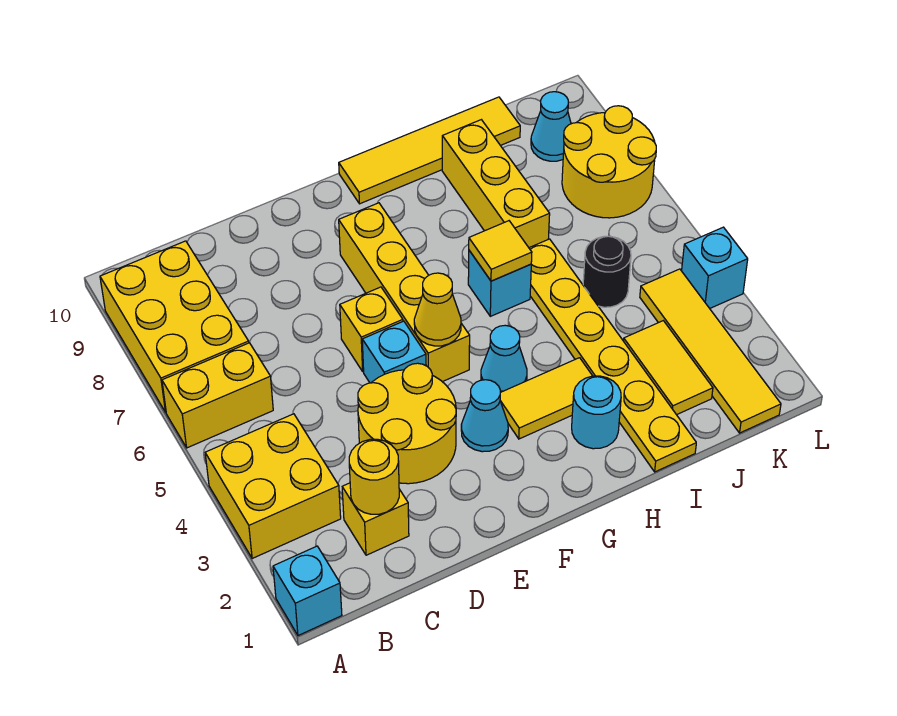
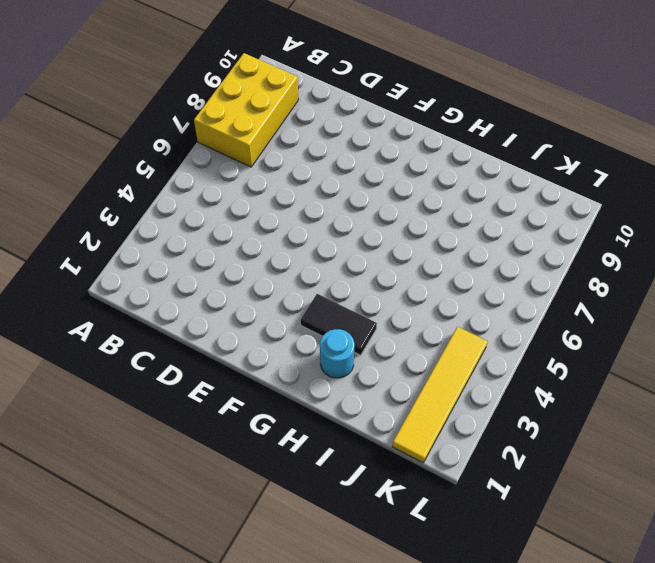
black tile G3:H3 level 1 -> yellow tile G3:H3 level 1
none -> cyan brick A1 level 1
none -> yellow brick A3:B4 level 1
none -> yellow brick A6:B6 level 1

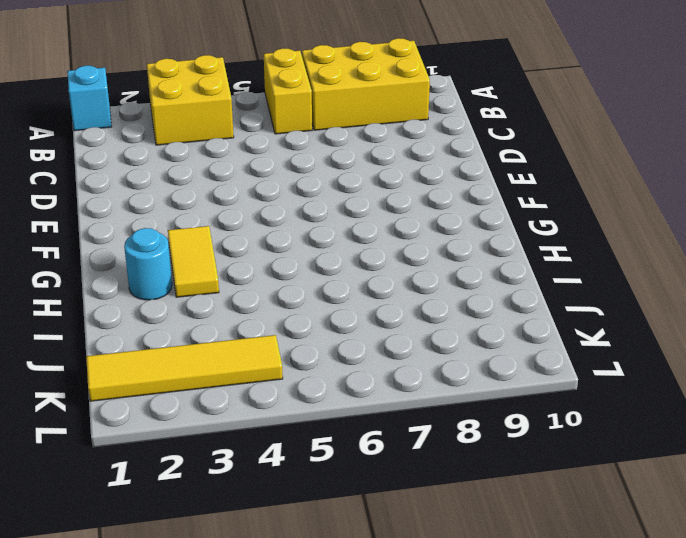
none -> yellow brick C2 level 1
none -> yellow round brick D3:E4 level 1
none -> cyan brick E5 level 1

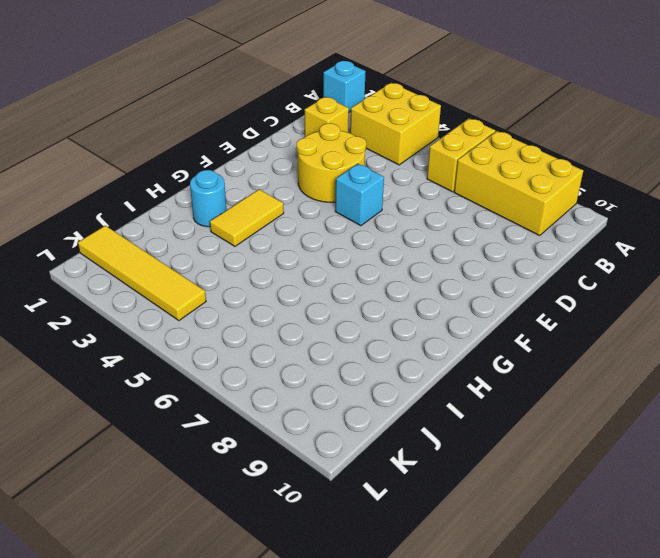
none -> yellow brick E6 level 1
none -> cyan cone F3 level 1
none -> yellow brick F5:F8 level 1

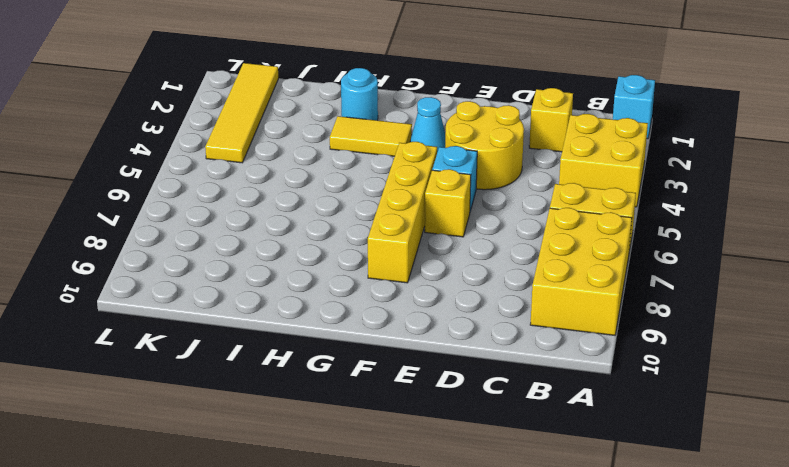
none -> cyan cone G4 level 1
none -> yellow tile G10:J10 level 1
none -> cyan brick H6 level 1

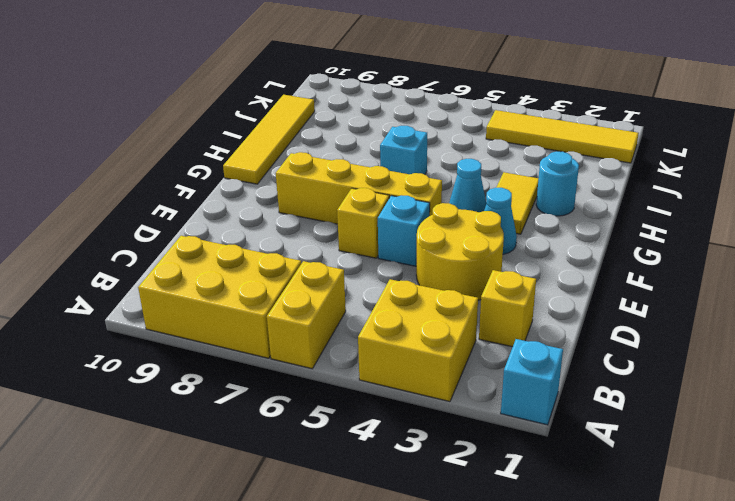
none -> yellow plate I1:I6 level 1
none -> yellow brick I7:I9 level 1
none -> yellow tile J2:J3 level 1

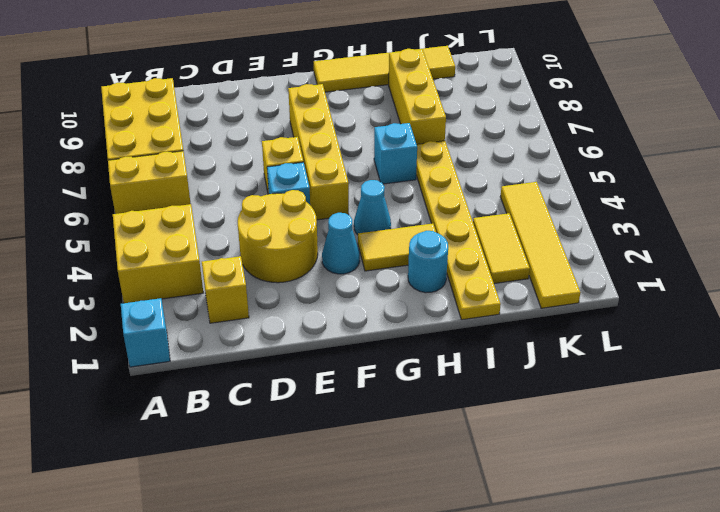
none -> black round brick J5 level 1
none -> yellow round brick K7:L8 level 1
none -> cyan cone K9 level 1

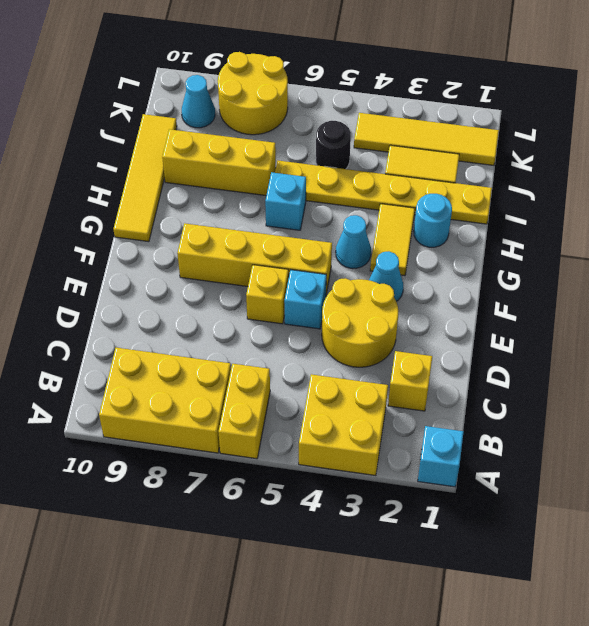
none -> cyan brick L4 level 1
none -> yellow round brick C2 level 2
none -> yellow cone F5 level 2

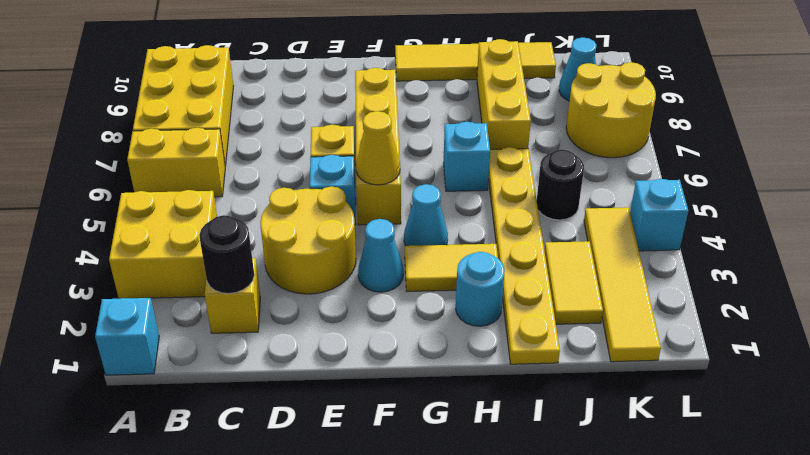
black round brick C2 level 2 -> yellow round brick C2 level 2
none -> yellow tile H6 level 2

